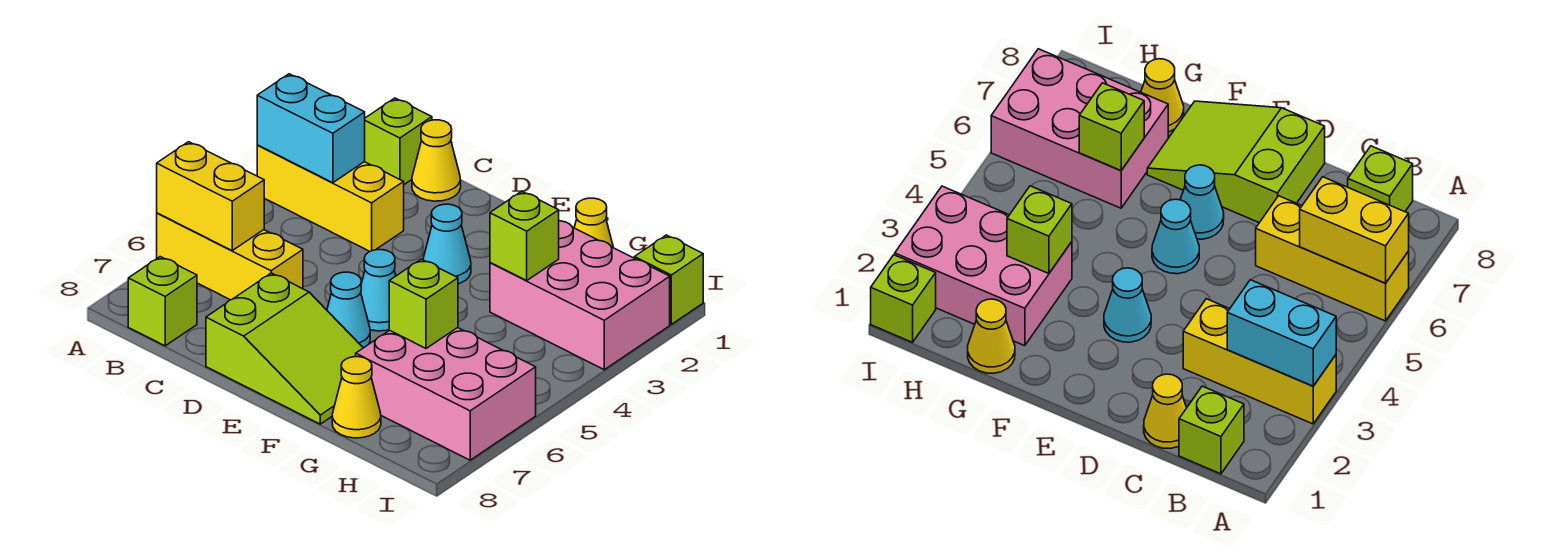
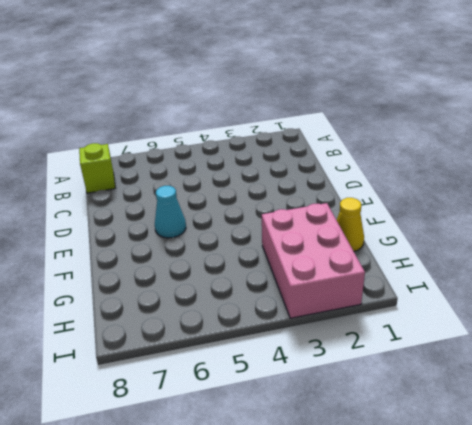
none -> yellow brick A3:C3 level 1
none -> yellow brick A6:C6 level 1
none -> lime brick B1 level 1

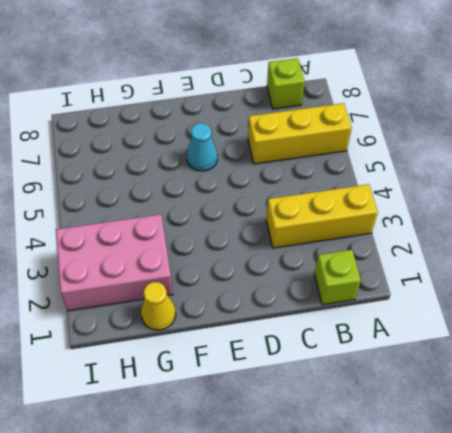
none -> yellow cone C1 level 1
none -> lime slope D7:F8 level 1 top D
none -> cyan cone E3 level 1

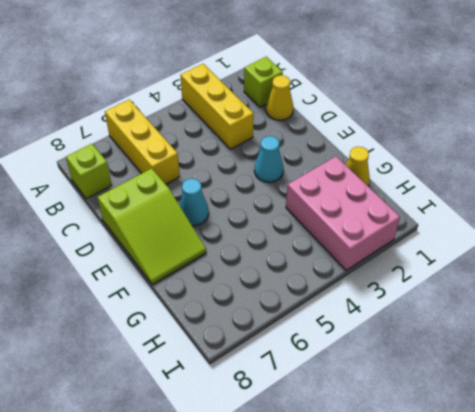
none -> cyan cone E5 level 1
none -> pink brick G6:I7 level 1
none -> yellow cone G8 level 1

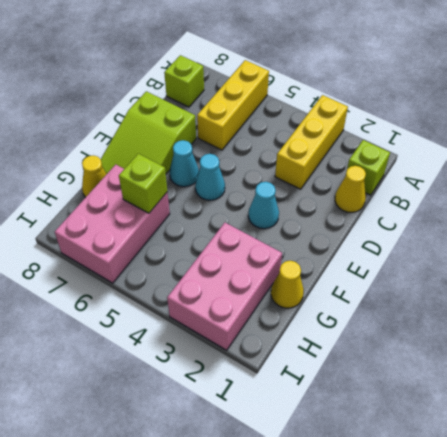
none -> lime brick I1 level 1
none -> cyan brick A3:B3 level 2
none -> yellow brick A6:B6 level 2

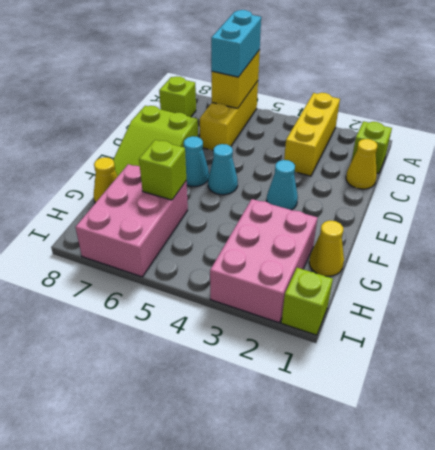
cyan brick A6:B6 level 3 -> cyan brick A3:B3 level 2
none -> lime brick G3 level 2

